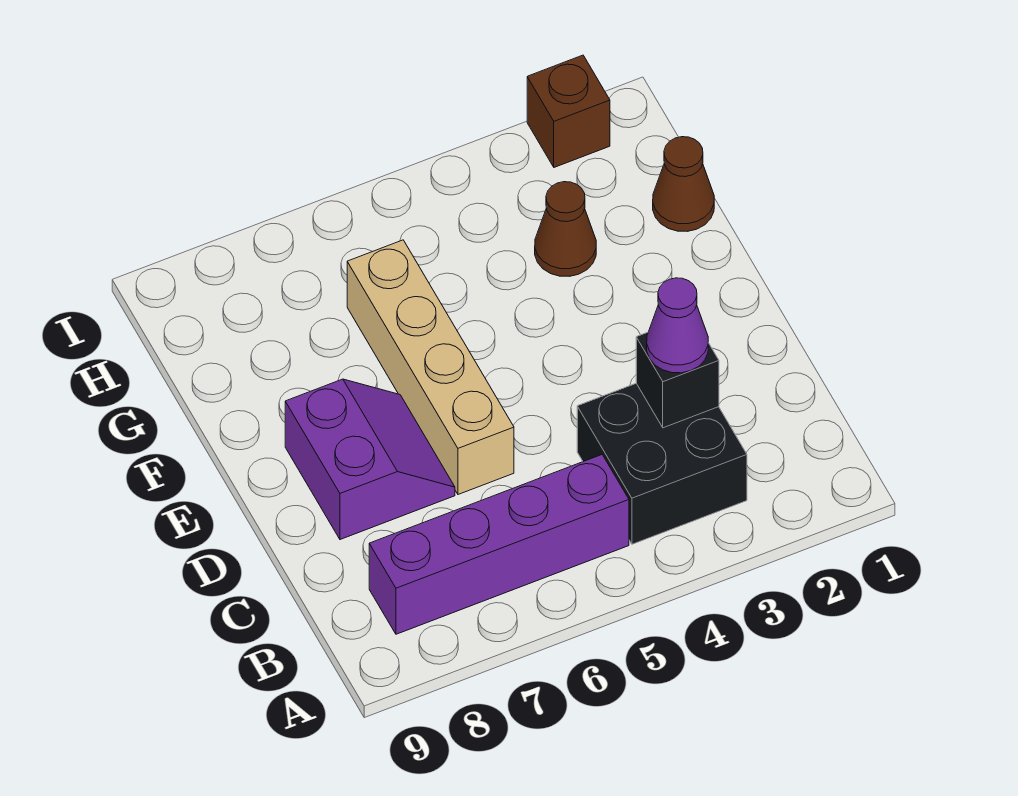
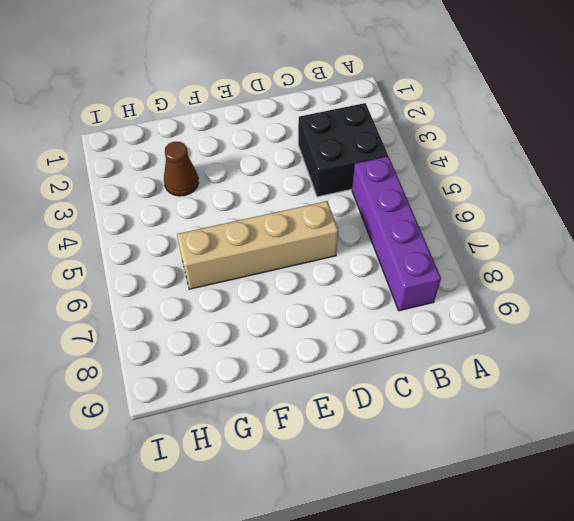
none -> purple slope D7:E8 level 1 top 8
none -> brown cone G1 level 1

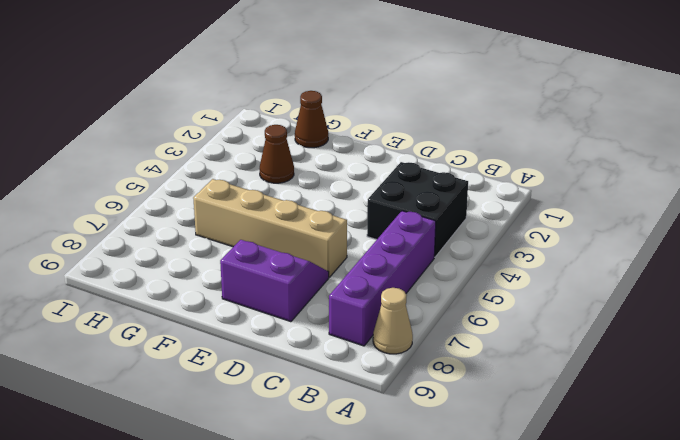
tan cone A8 level 1 -> none
none -> brown brick I2 level 1
none -> black brick C3 level 2

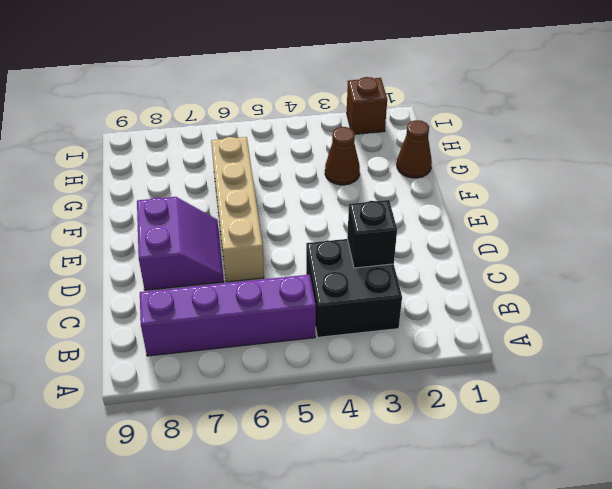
none -> purple cone C3 level 3

